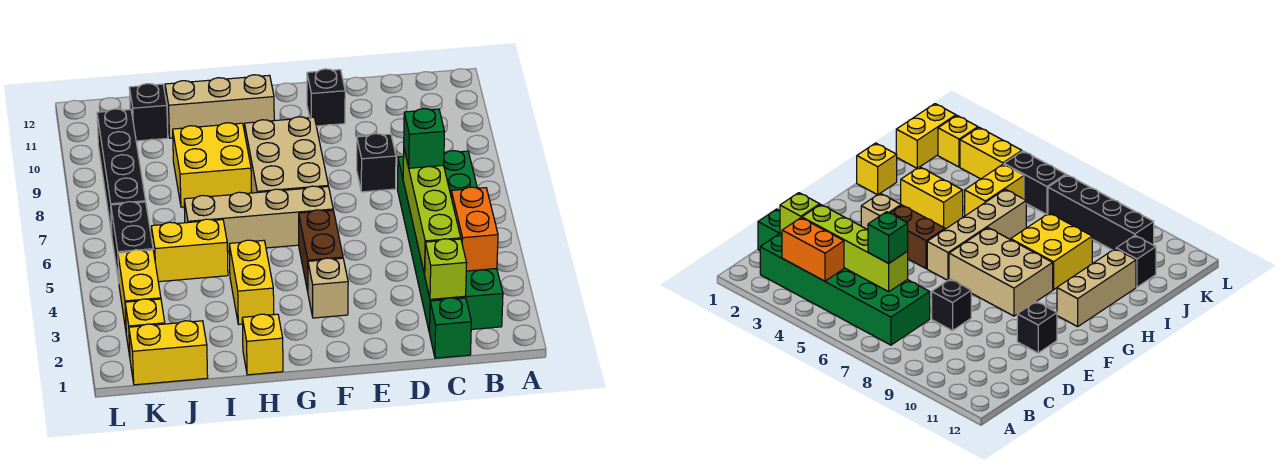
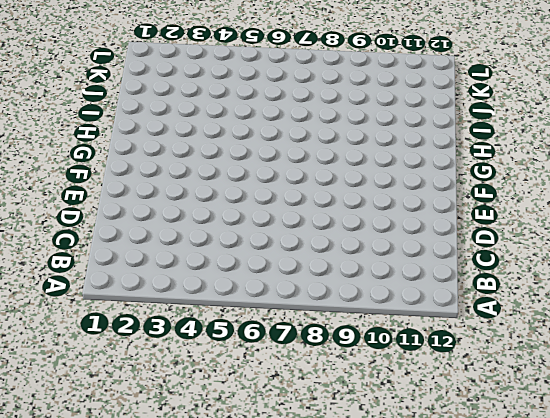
none -> green brick B2:C7 level 1
none -> green brick C1 level 1
none -> black brick D8 level 1

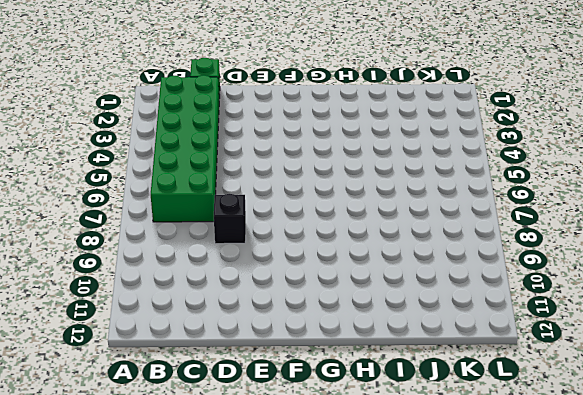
none -> black brick E11 level 1
none -> tan brick F3 level 1
none -> brown brick F4:F5 level 1

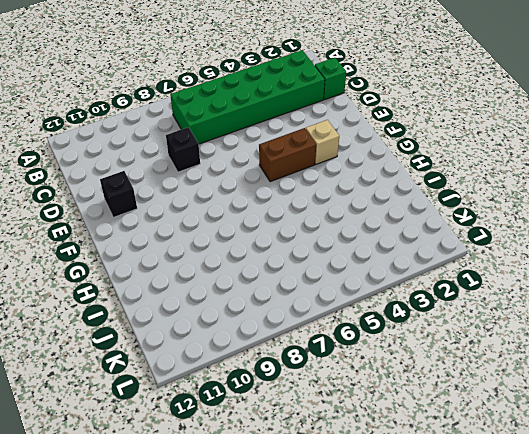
none -> tan brick F6:I6 level 1
none -> tan brick F7:G9 level 1
none -> tan brick G11:I11 level 1

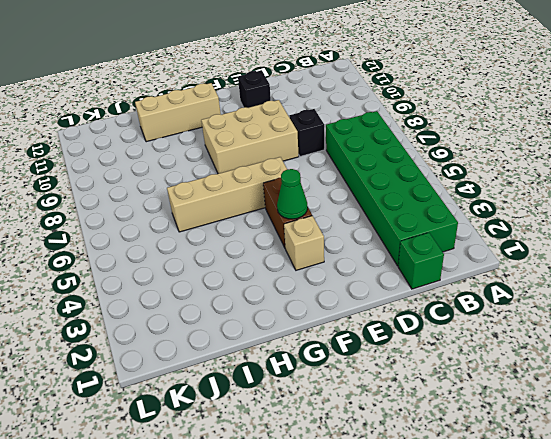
tan brick E8:G9 level 1 -> tan brick F7:G9 level 1
green cone F4 level 2 -> none
none -> yellow brick H1 level 1
none -> yellow brick H3:H4 level 1
none -> yellow brick H8:I9 level 1

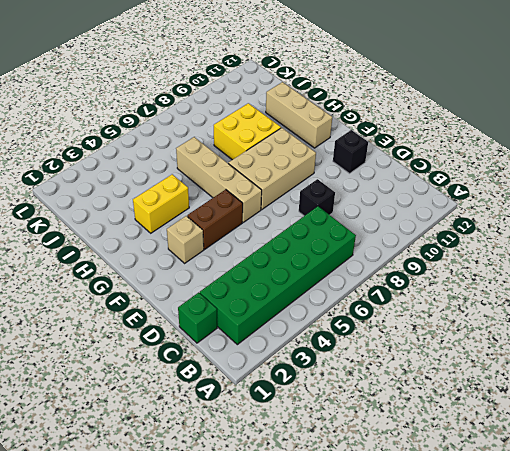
none -> yellow brick H1 level 1
none -> yellow brick I5:J5 level 1
none -> yellow brick J1:K1 level 1

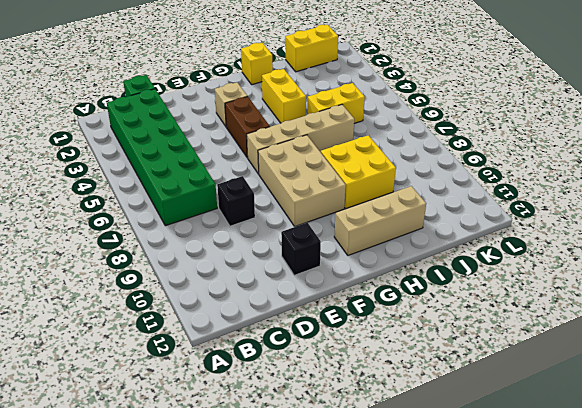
none -> black brick J11 level 1
none -> yellow brick K2 level 1
none -> yellow brick K3:K4 level 1

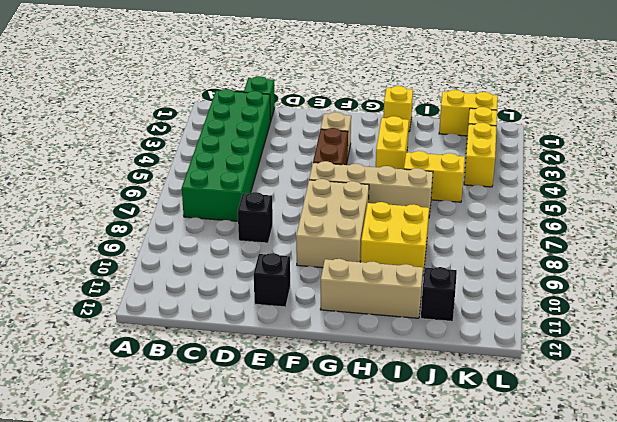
none -> black brick K5:K6 level 1
none -> black brick K7:K10 level 1
none -> orange brick B3:B4 level 2

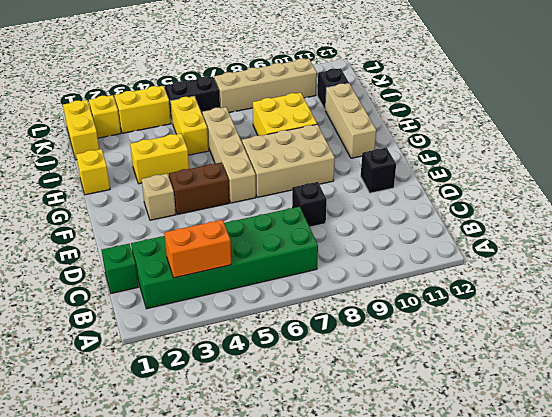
tan brick K7:K10 level 1 -> black brick K7:K10 level 1
none -> lime brick C2 level 2
none -> lime brick C3:C6 level 2
none -> green brick C6 level 3

